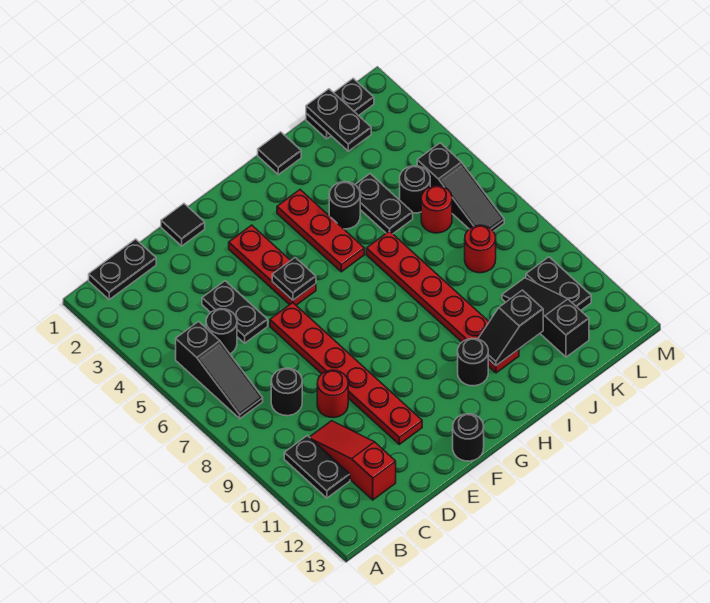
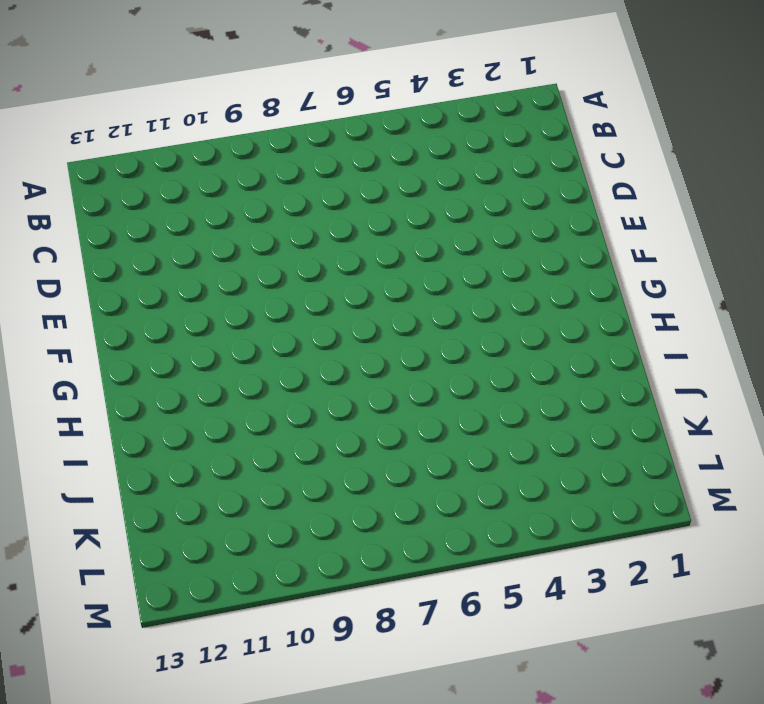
none -> black plate B1:C1 level 1
none -> black slope B5:B7 level 1 top 5
none -> black plate B10:B11 level 1

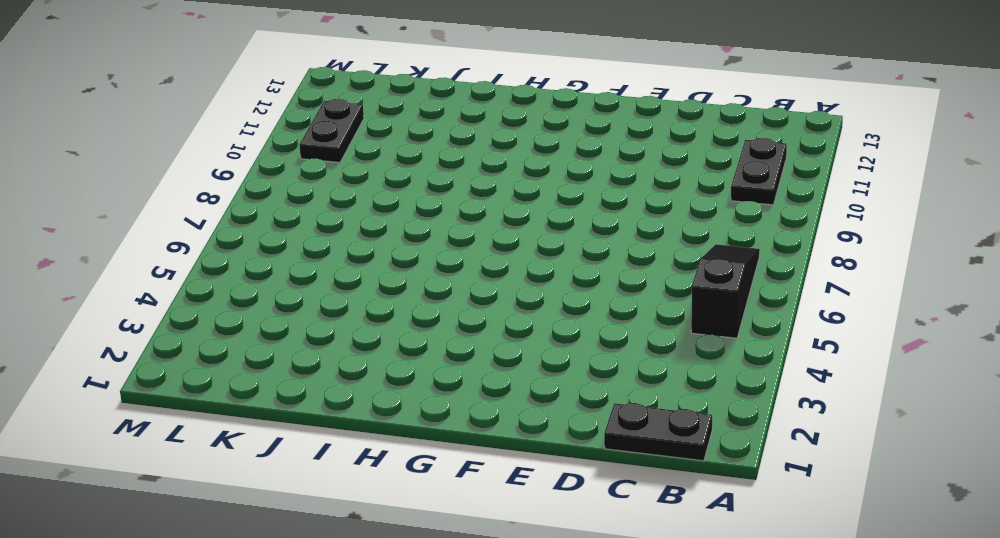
none -> black round brick C5 level 1
none -> black round brick C8 level 1
none -> red slope C10:C12 level 1 top 12

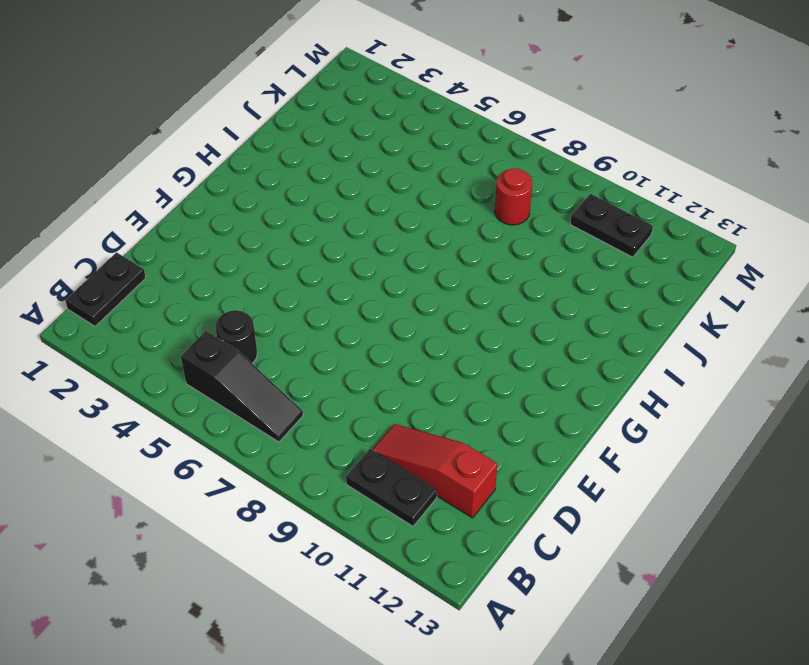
none -> black round brick C8 level 1
none -> black plate D4:D5 level 1
none -> red round brick D9 level 1

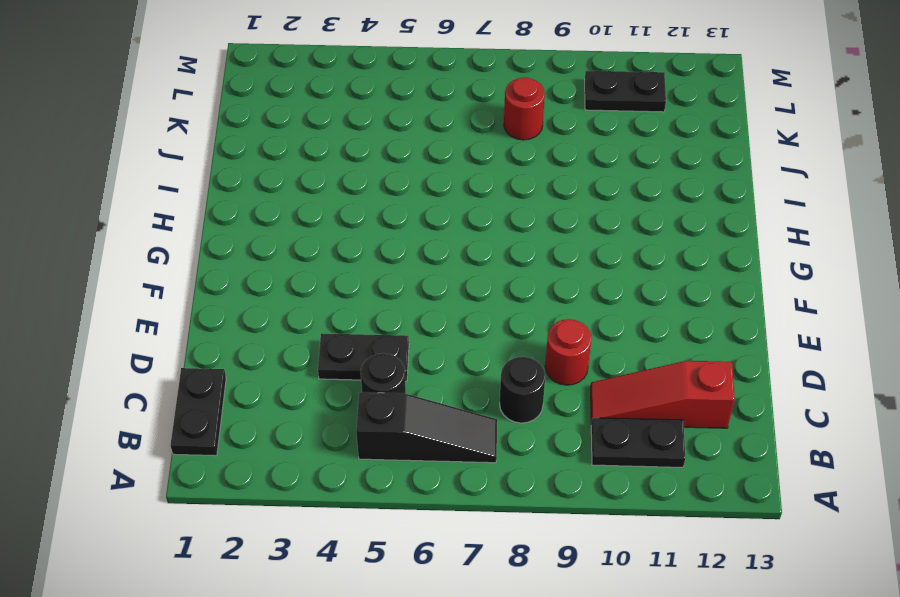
none -> black tile E1 level 1
none -> red plate E6:E11 level 1
none -> red plate F3:F5 level 1

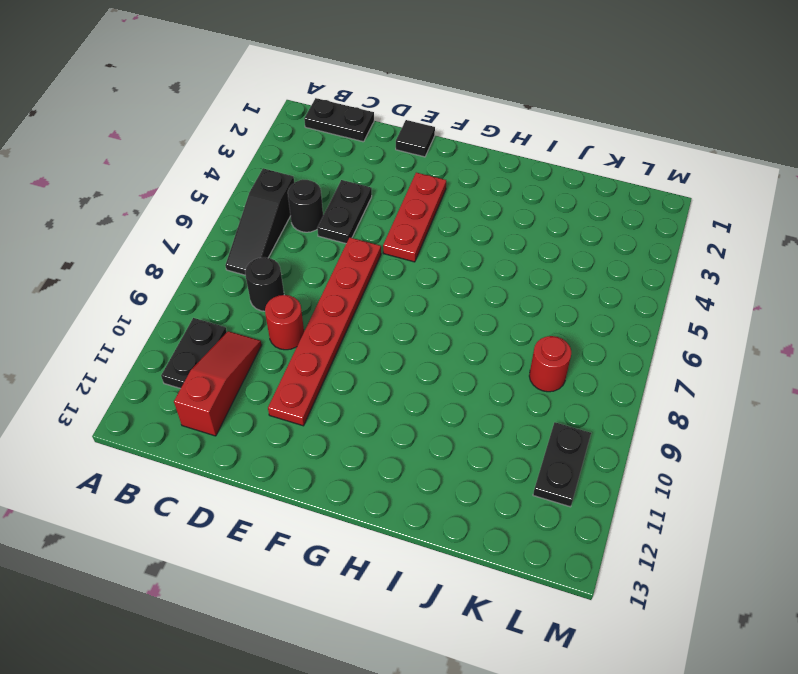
none -> black round brick F13 level 1
none -> red plate H3:H5 level 1
none -> black round brick H11 level 1

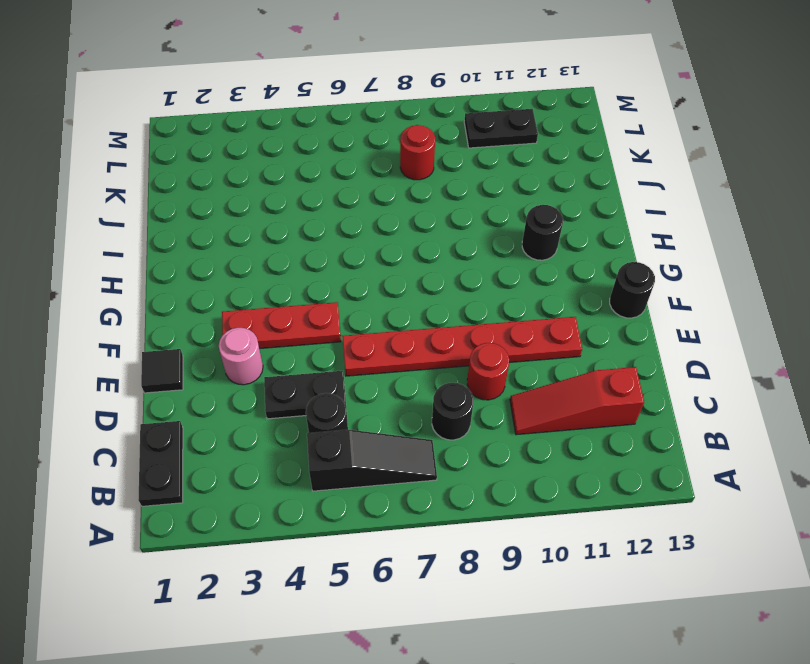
pink round brick E3 level 1 -> none
none -> black plate B10:B11 level 1
none -> red plate H3:H5 level 1
none -> black tile I1 level 1

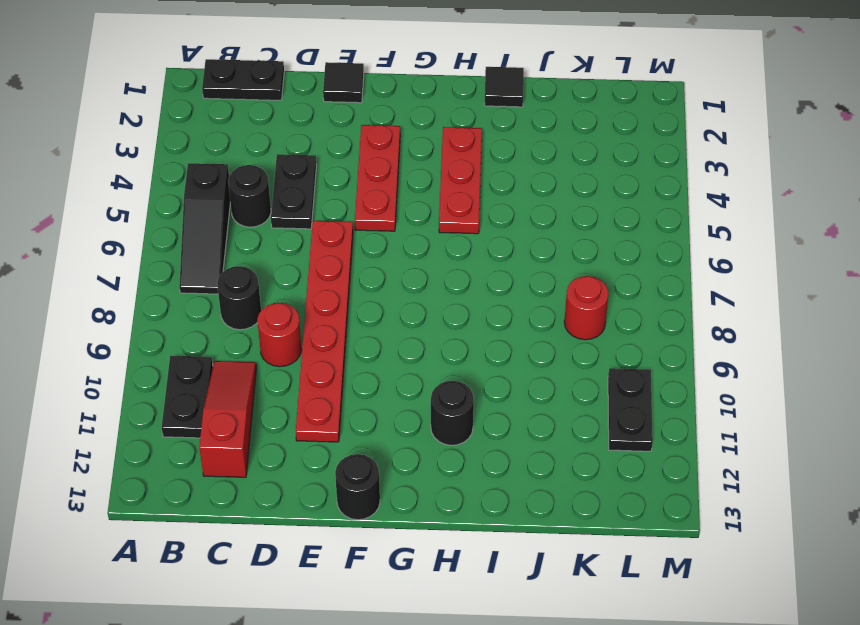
none -> black round brick I4 level 1
none -> red plate I6:I11 level 1
none -> black plate J4:J5 level 1

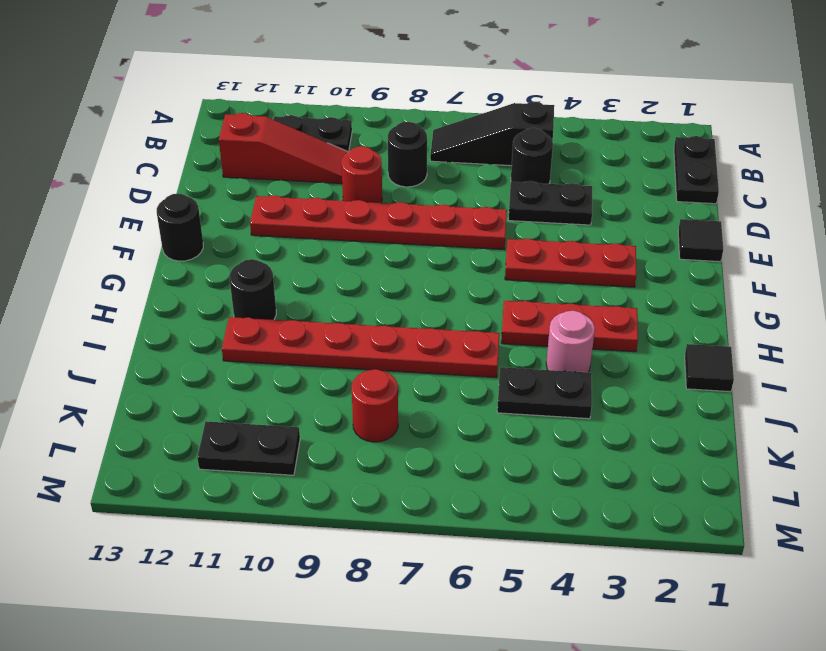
pink round brick I4 level 1 -> black round brick I4 level 1
none -> black plate K1:L1 level 1
none -> black round brick K5 level 1
none -> red round brick K6 level 1

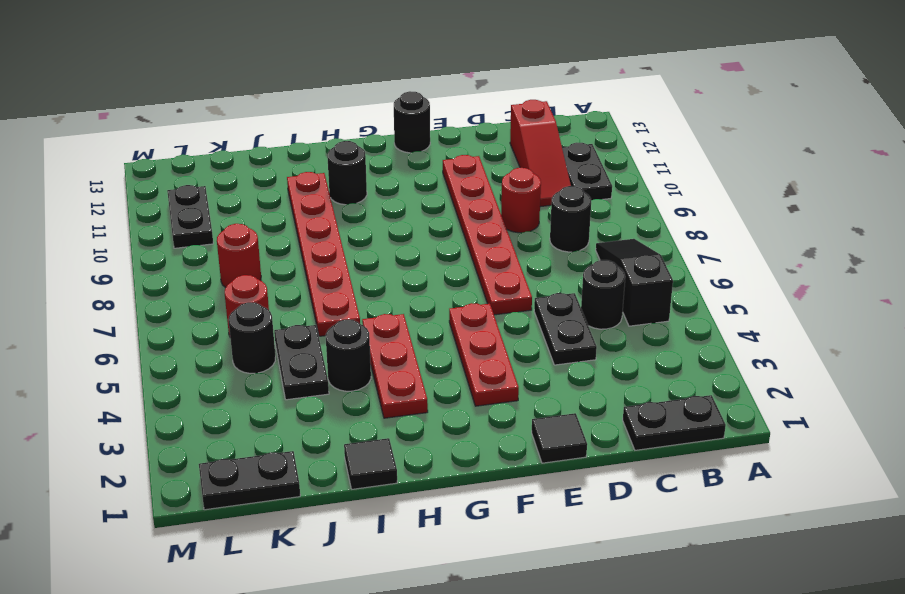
none -> black slope K10:K12 level 1 top 12
none -> black slope L5:L7 level 1 top 5
none -> black plate F5 level 2

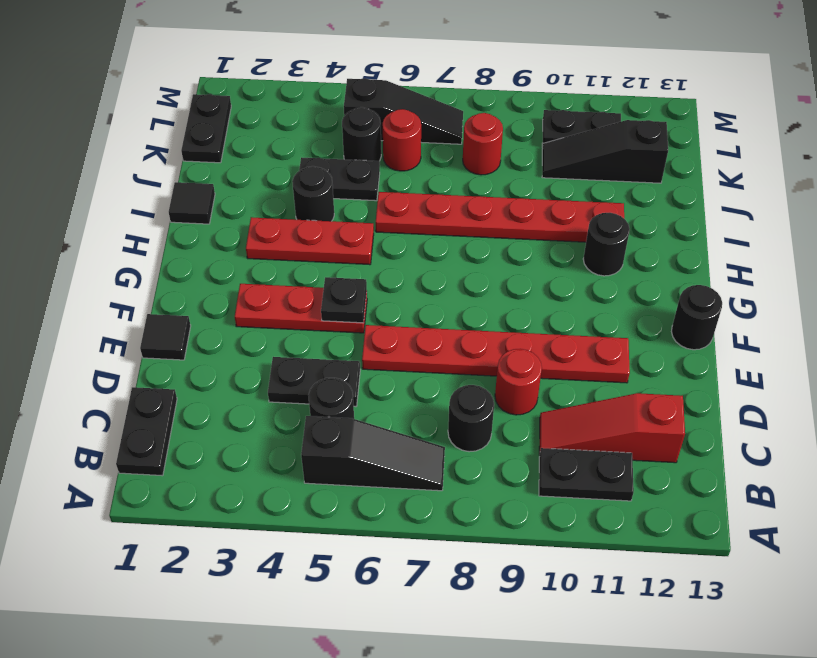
none -> black slope I11:J11 level 2 top J
none -> black plate K1:K2 level 2

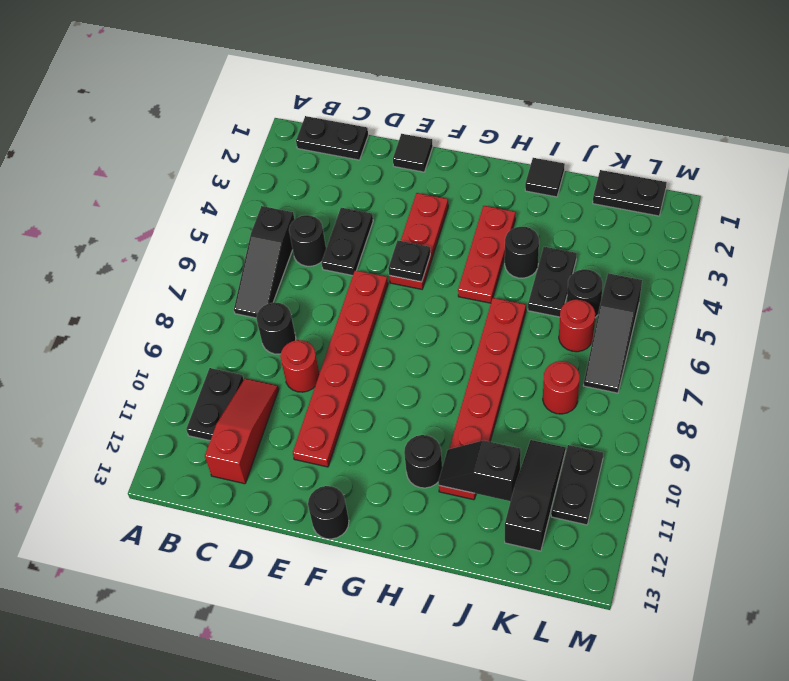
none -> black plate K1:K2 level 2

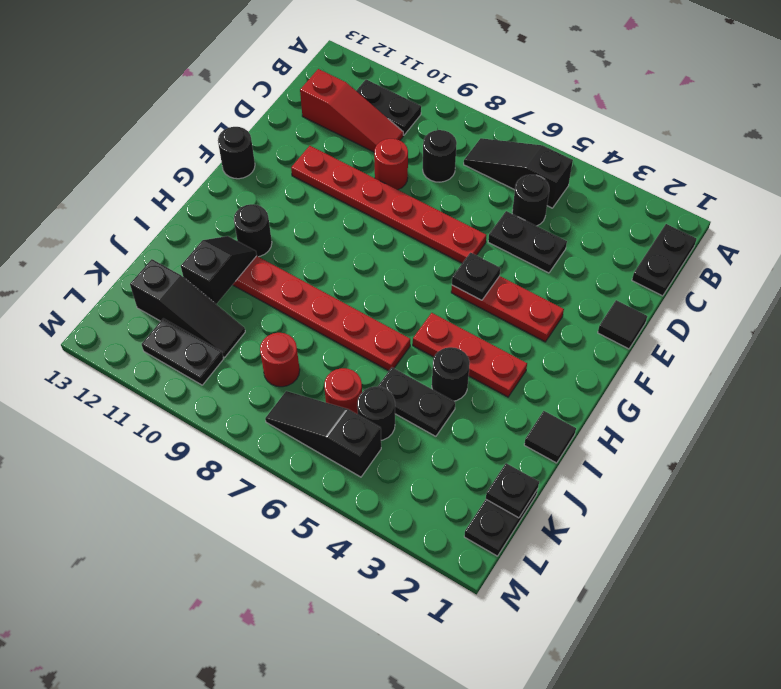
black plate K1 level 2 -> black plate K1:K2 level 2

